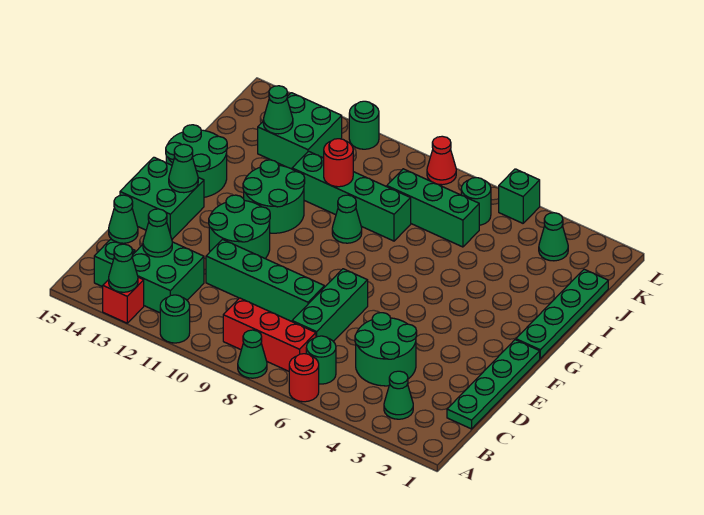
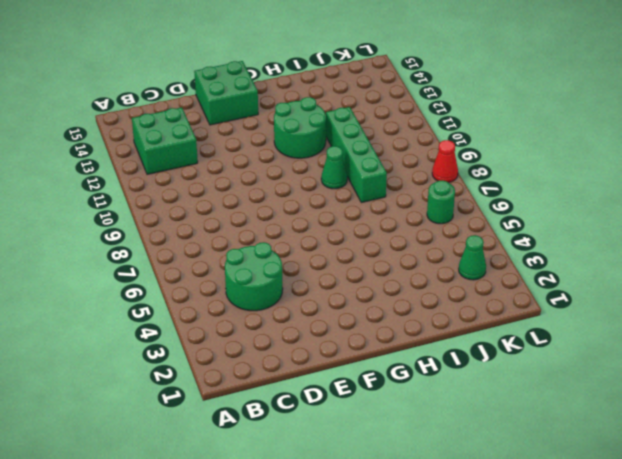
none -> red round brick A6 level 1
none -> green cone A8 level 1
none -> green round brick A11 level 1
none -> red brick A13 level 1

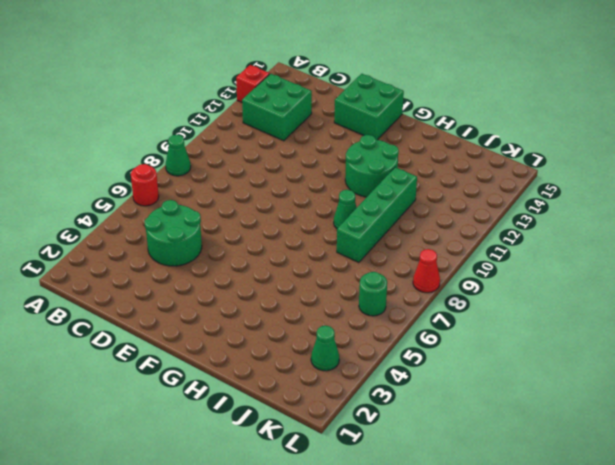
none -> green round brick A11 level 1
none -> green cone B3 level 1
none -> green round brick B6 level 1
none -> red brick B7:B9 level 1

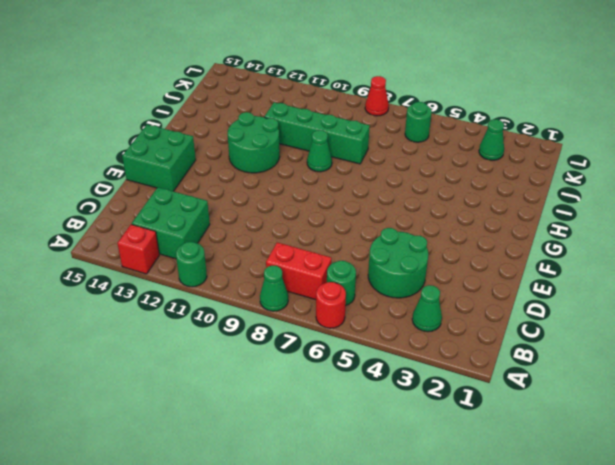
red brick B7:B8 level 1 -> red brick B7:B9 level 1
none -> green brick B14 level 1
none -> green plate C1:F1 level 1
none -> green brick C7:E7 level 1
none -> green brick D8:D11 level 1

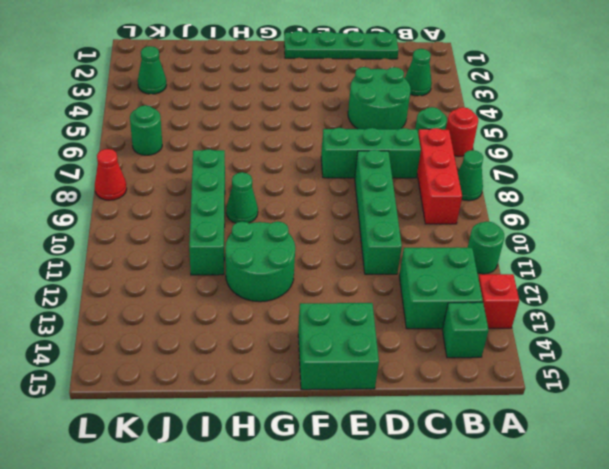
none -> green cone D15 level 1
none -> green round brick E11:F12 level 1
none -> green plate G1:J1 level 1
none -> green round brick G14:H15 level 1

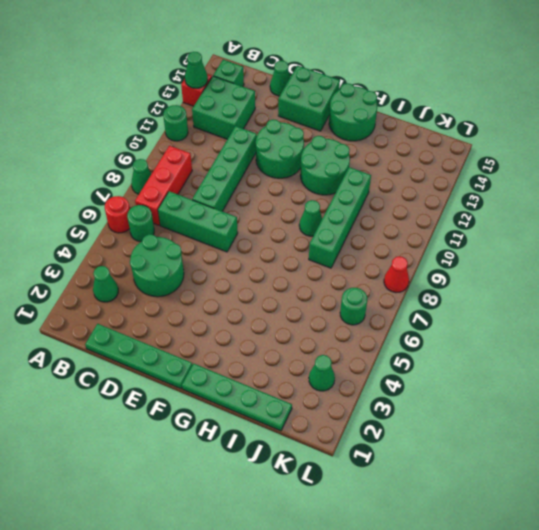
none -> green brick J6:J8 level 1
none -> green brick J12:K13 level 1
none -> green brick L5 level 1
none -> green round brick L11 level 1

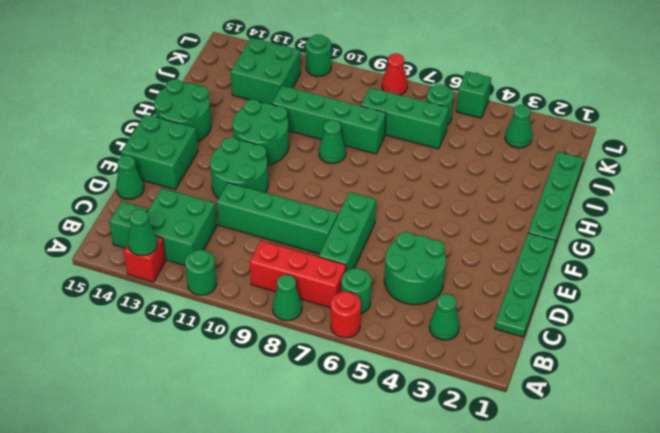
none -> green cone C13 level 2
none -> green cone F14 level 2
none -> red round brick I10 level 2
none -> green cone J13 level 2

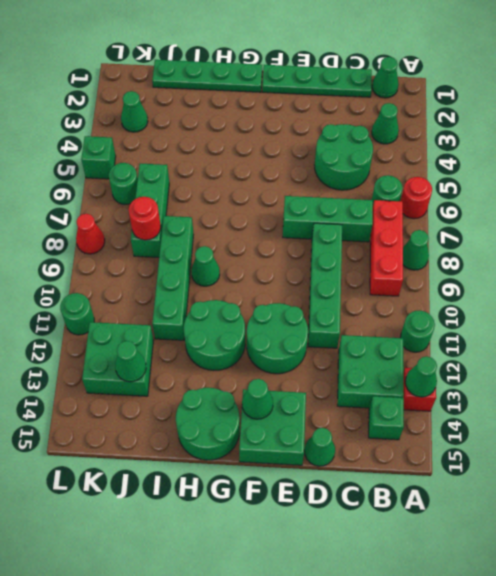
green cone B1 level 1 -> green cone C13 level 2
red round brick J8 level 2 -> red round brick I10 level 2

